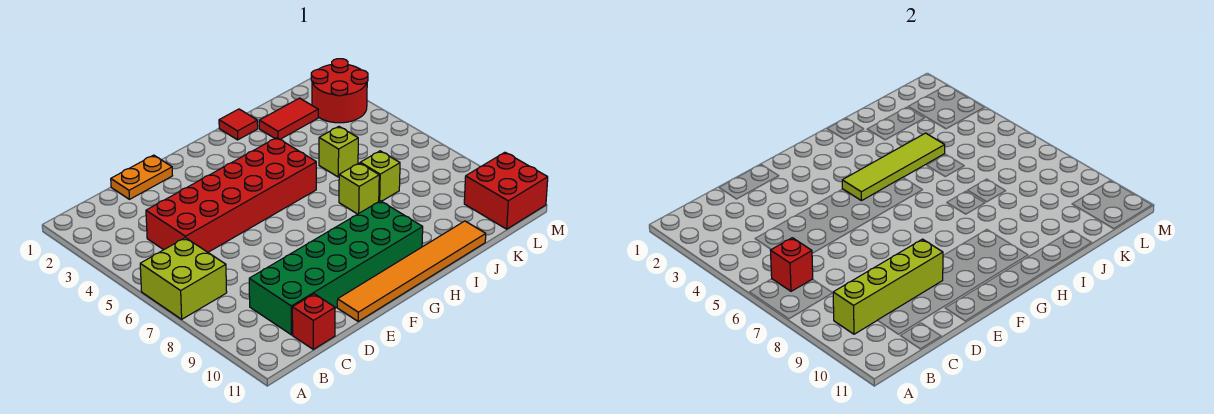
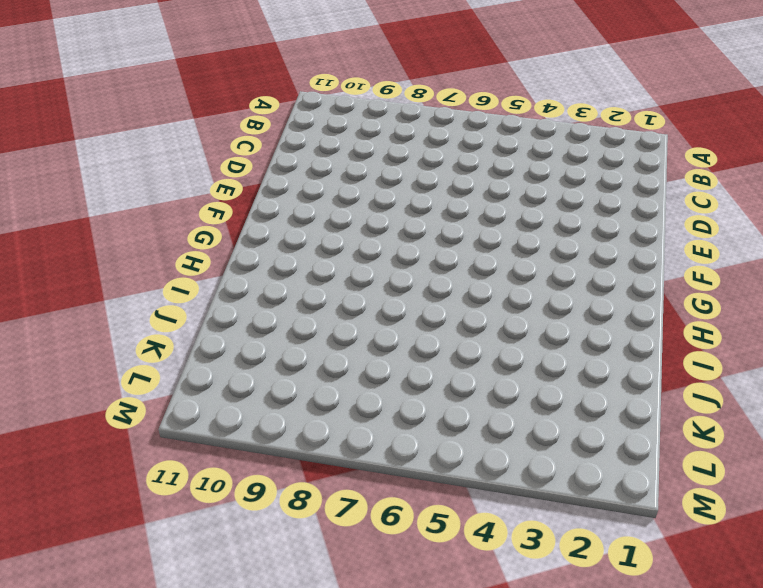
none -> lime brick A6:B7 level 1
none -> red brick C4:H5 level 1
none -> green brick C9:H10 level 1

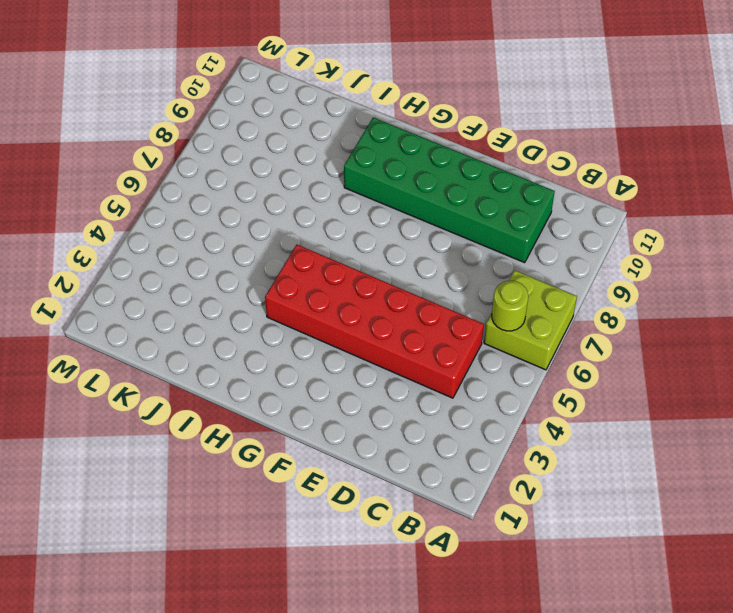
lime round brick B6 level 2 -> red brick B6 level 2
none -> red brick C11 level 1
none -> orange plate D1:E1 level 1
none -> orange tile E11:J11 level 1

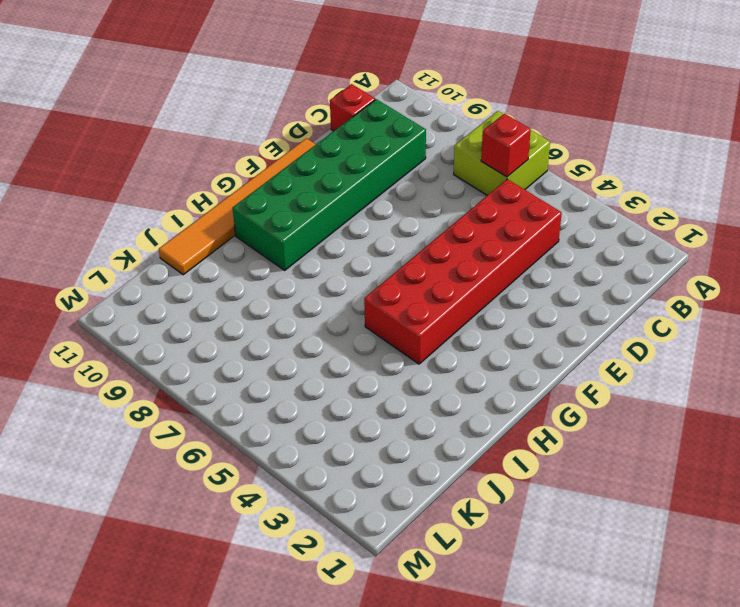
none -> orange plate D1:E1 level 1
none -> red tile I1 level 1
none -> lime brick I7 level 1

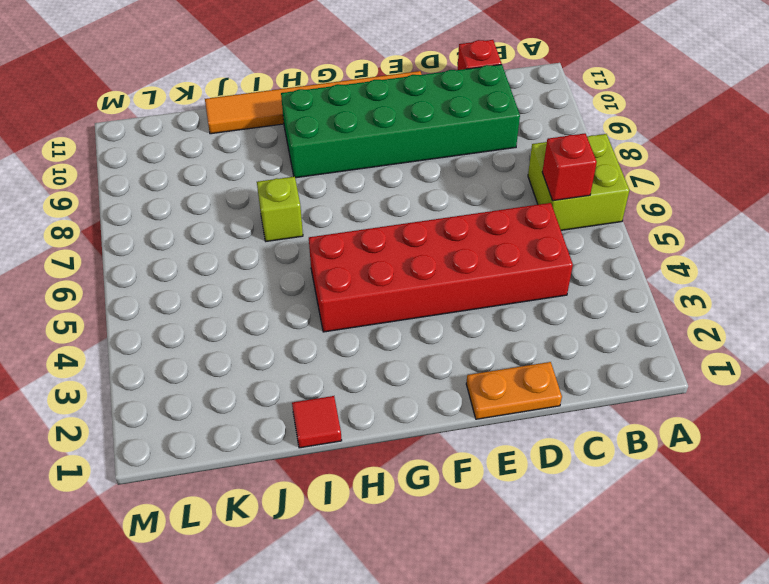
none -> red tile J2:K2 level 1
none -> lime brick J5 level 1
none -> lime brick J7 level 1

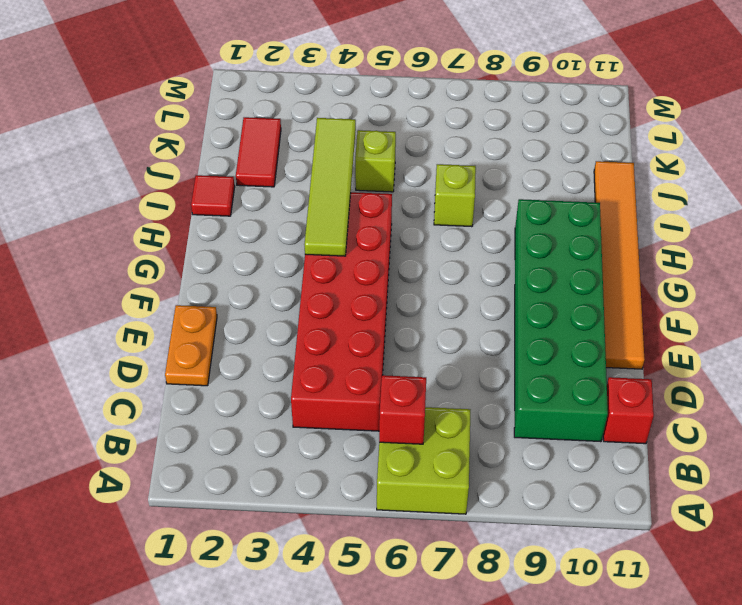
none -> lime brick J7 level 1
none -> red round brick L2:M3 level 1
none -> red brick L10:M11 level 1

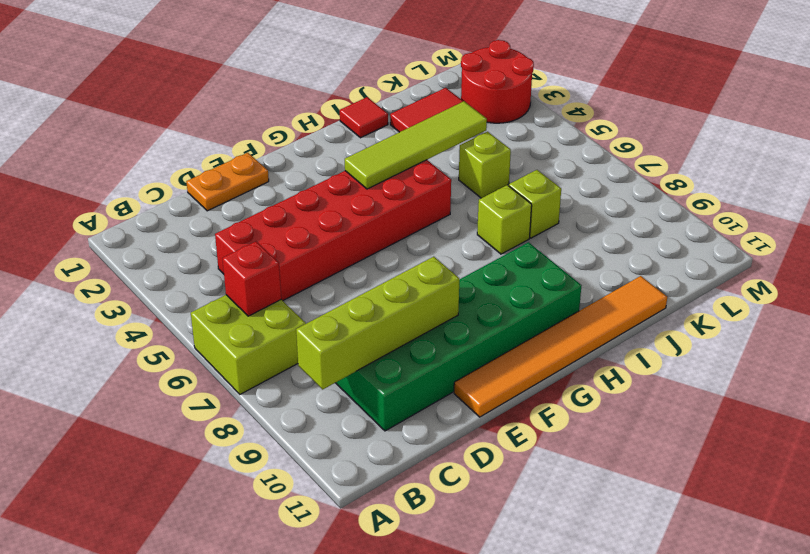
none -> red brick C11 level 1
none -> red brick L10:M11 level 1

